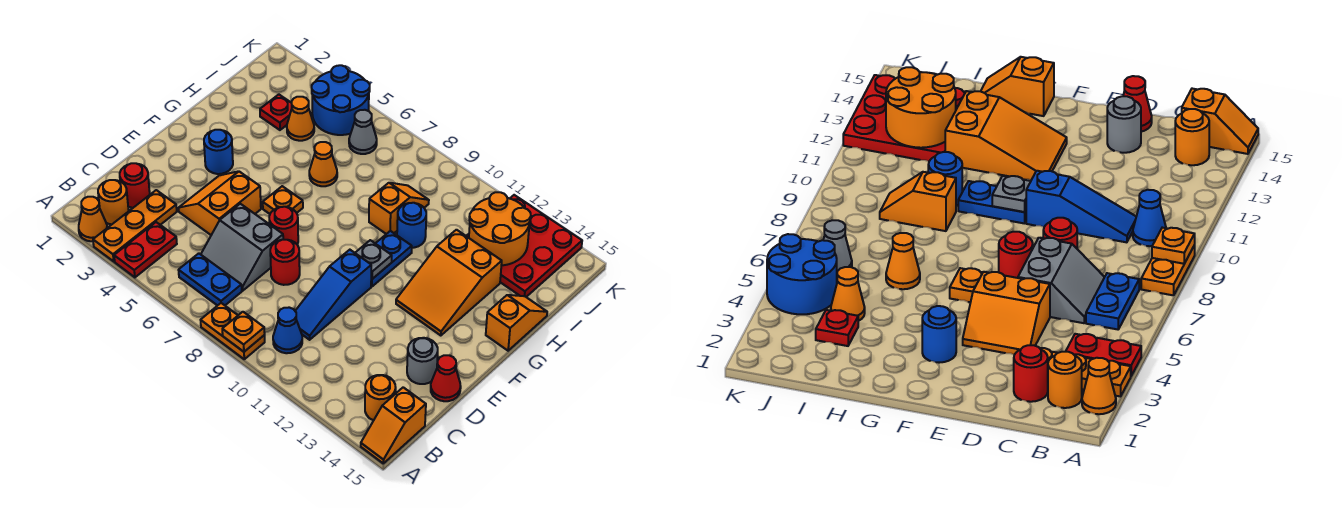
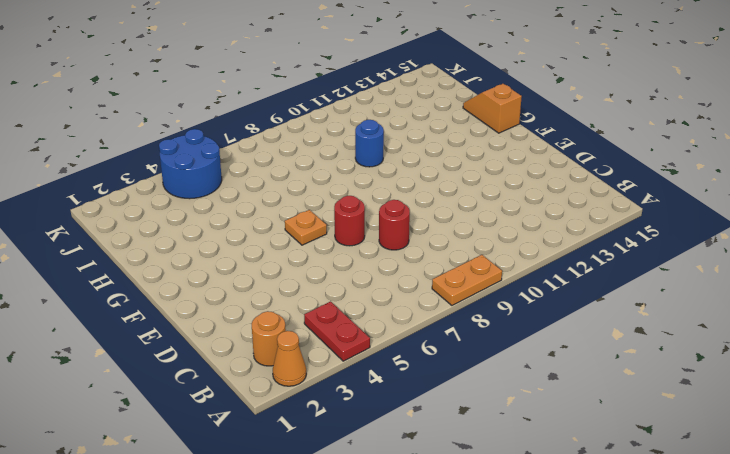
none -> orange plate A3:C3 level 1
none -> orange slope A15:B15 level 1 top B
none -> blue plate B6:B7 level 1
none -> blue cone B10 level 1

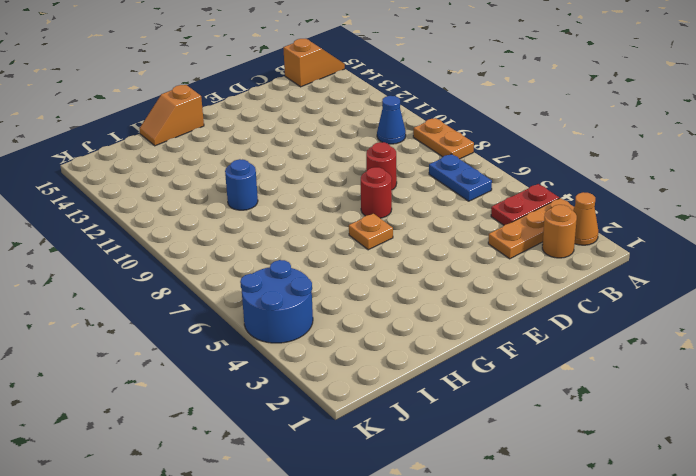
none -> orange round brick B14 level 1
none -> red round brick C2 level 1
none -> grey slope C6:D7 level 1 top D
none -> blue slope C10:E10 level 1 top E

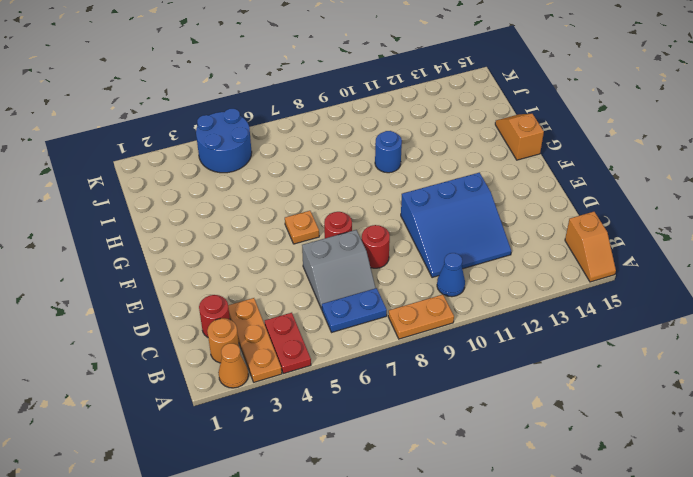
blue slope C10:E12 level 1 top E -> blue slope C10:E10 level 1 top E
none -> orange round brick B14 level 1
none -> orange slope D4:E5 level 1 top 5
none -> grey round brick D14 level 1
none -> red cone D15 level 1

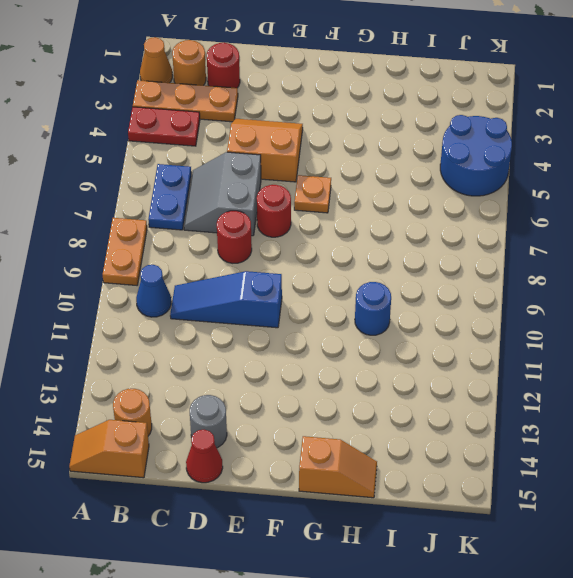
none -> blue round brick F3 level 1
none -> blue plate F10:G10 level 1
none -> orange slope F12:H13 level 1 top H
none -> orange cone H6 level 1

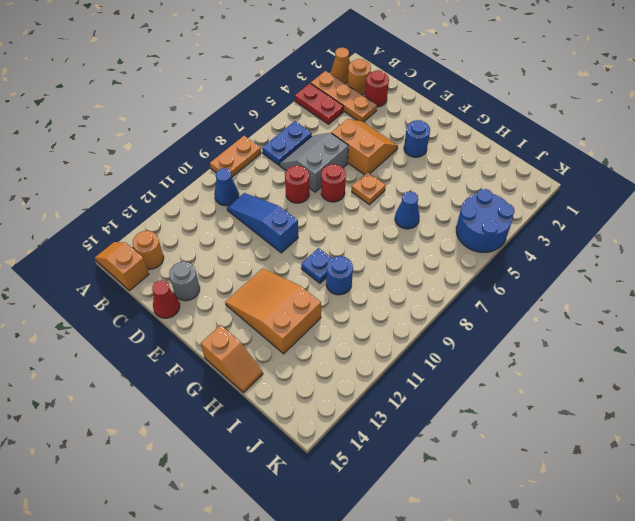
blue plate G10 level 1 -> blue plate F10:G10 level 1
blue cone H6 level 1 -> orange cone H6 level 1
none -> orange slope H9:I9 level 1 top H
none -> red plate I3 level 1
none -> orange cone I4 level 1
none -> red plate I12:K14 level 1

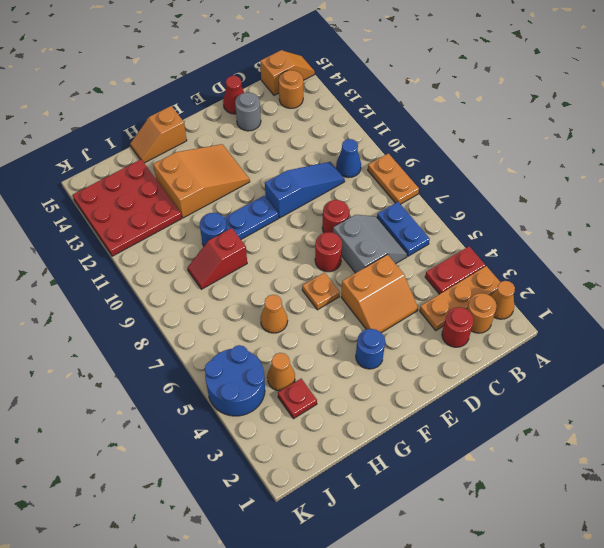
red slope H9:I9 level 1 top H -> orange slope H9:I9 level 1 top H
none -> grey cone J6 level 1
none -> orange plate A9 level 2
none -> grey plate F10 level 2
none -> orange round brick I12:J13 level 2

